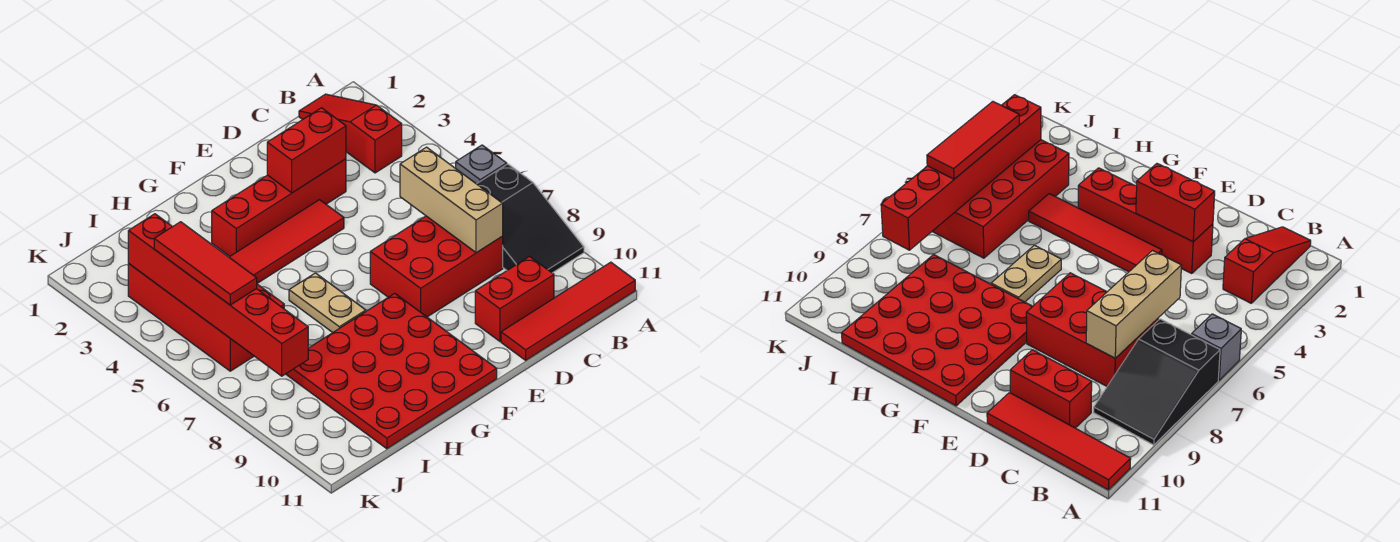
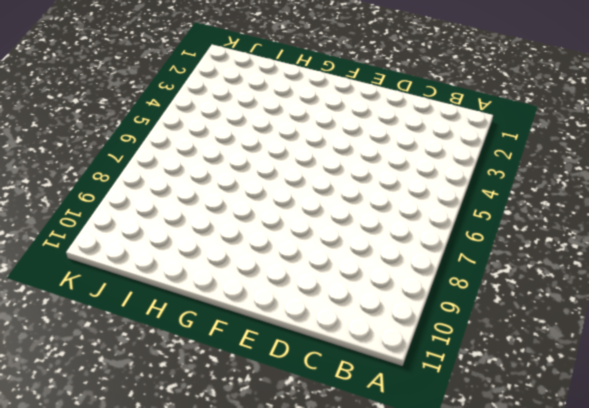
none -> grey brick A6 level 1
none -> black slope A7:B9 level 1 top 7
none -> red tile A11:D11 level 1

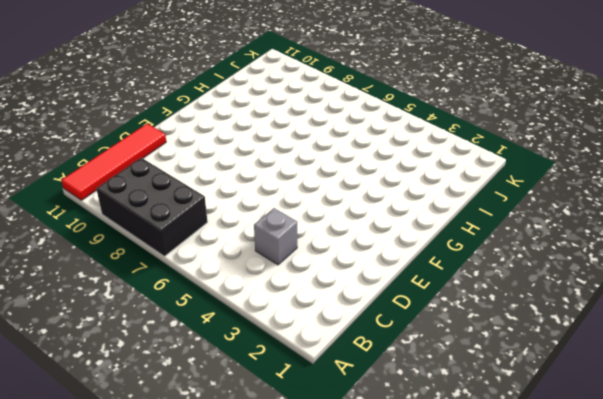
black brick A7:B9 level 1 -> black slope A7:B9 level 1 top 7
grey brick C4 level 1 -> grey brick A6 level 1
none -> red slope B1:B3 level 1 top 3
none -> red brick C7:E8 level 1
none -> red brick C10:D10 level 1

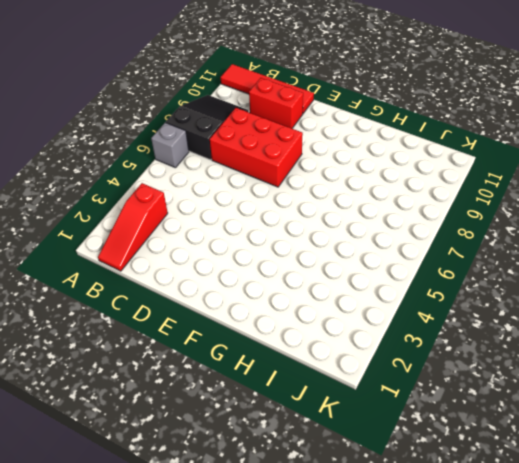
none -> red brick D3:G3 level 1
none -> red tile E4:H4 level 1
none -> red plate F8:I11 level 1

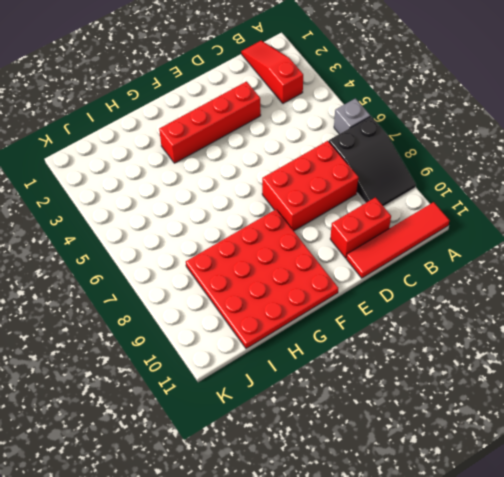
none -> red tile E4:H4 level 1
none -> tan plate G6:G7 level 1
none -> red brick I3:J6 level 1

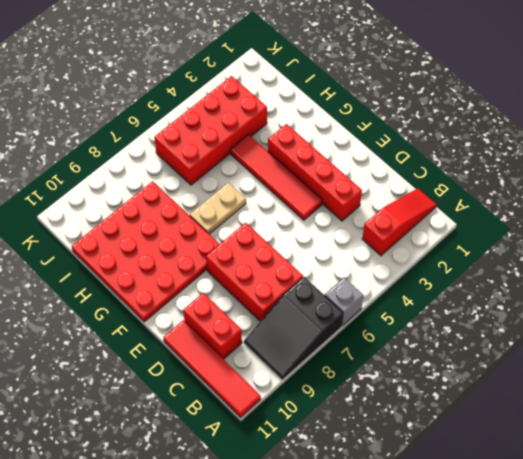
none -> tan brick C6:C8 level 2
none -> red brick D3:E3 level 2
none -> red brick J3:J8 level 2

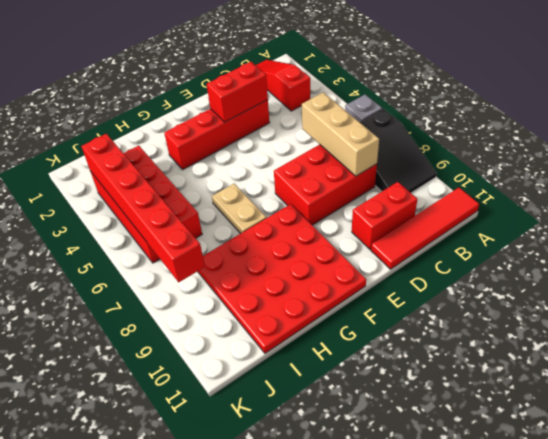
none -> red tile E4:H4 level 1
none -> red tile J4:J6 level 3

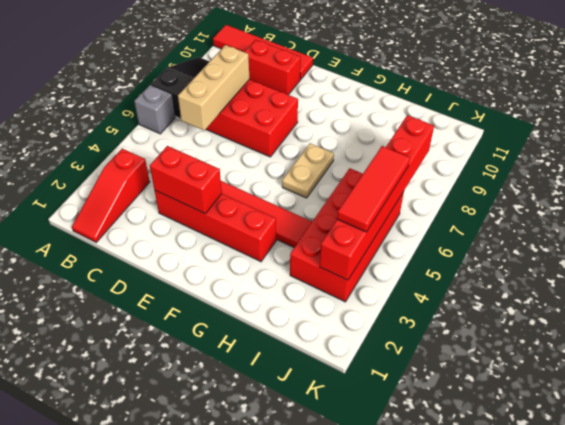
none -> red plate F8:I11 level 1

